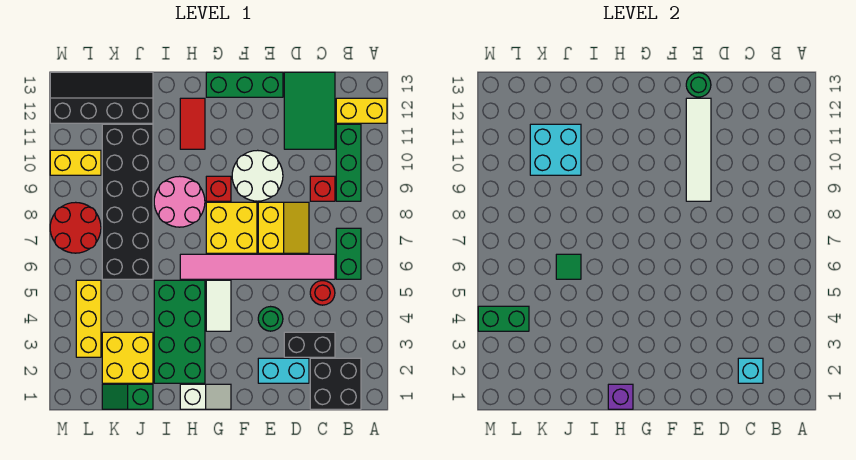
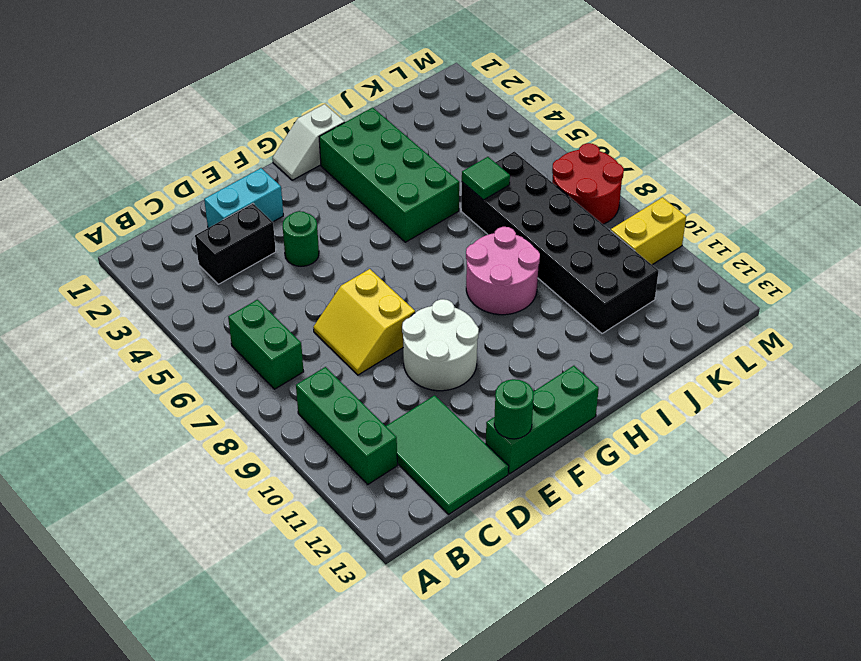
none -> yellow brick A12:B12 level 1
none -> black brick B1:C2 level 1
none -> red round brick C5 level 1
none -> pink tile C6:H6 level 1

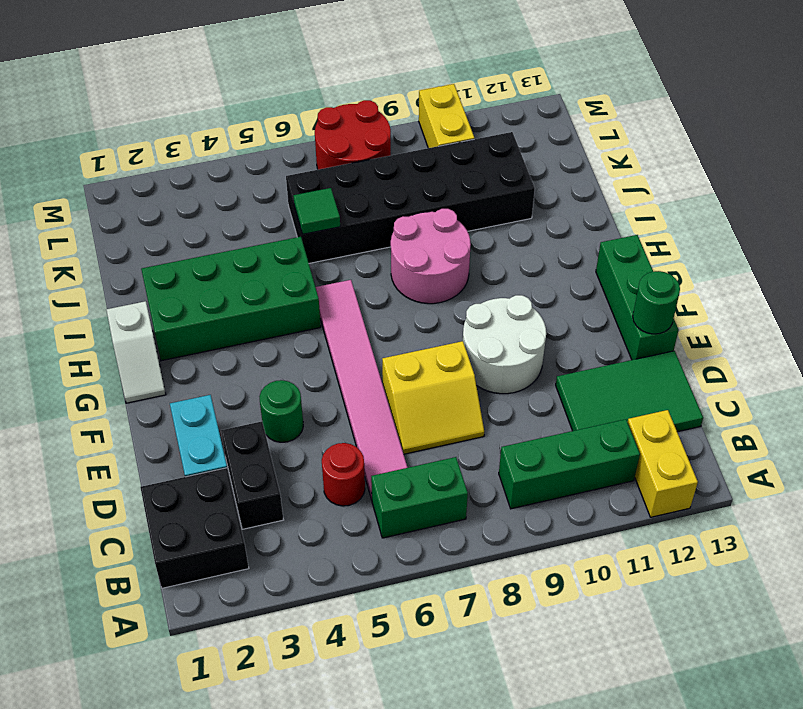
none -> red brick C9 level 1
none -> yellow brick F7:G8 level 1
none -> white tile G4:G5 level 1
none -> red brick G9 level 1

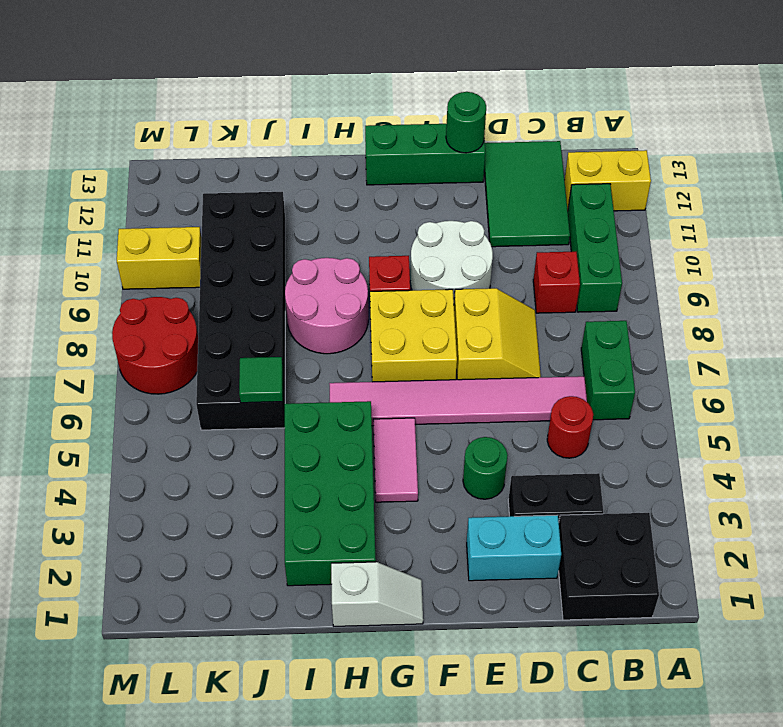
pink tile G4:G5 level 1 -> white tile G4:G5 level 1
none -> red tile H11:H12 level 1
none -> green slope J1:K1 level 1 top J
none -> yellow brick J2:K3 level 1
none -> black slope J12:M13 level 1 top 12

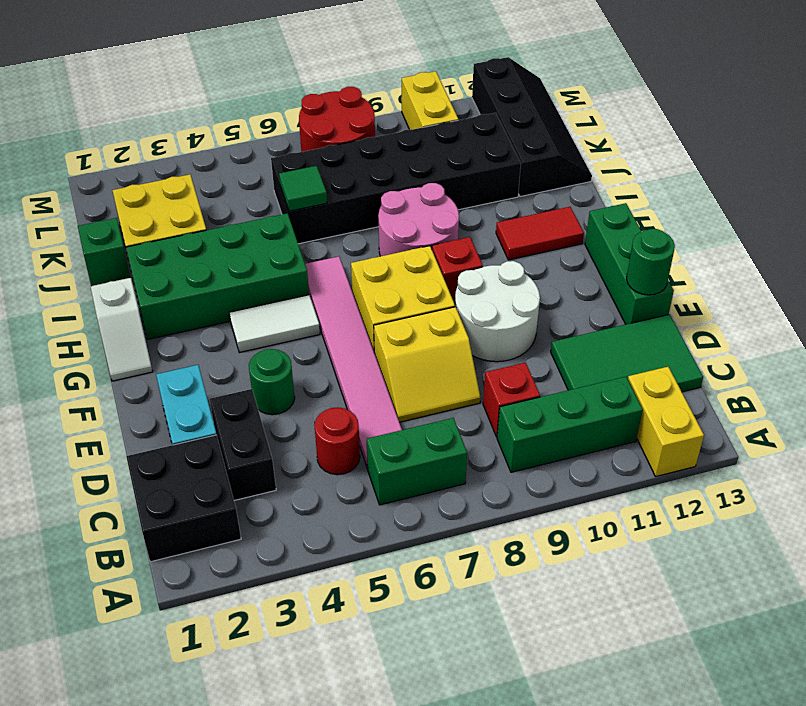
none -> yellow brick L3:L5 level 1
none -> cyan brick C2 level 2
none -> white tile E9:E12 level 2
none -> purple brick H1 level 2

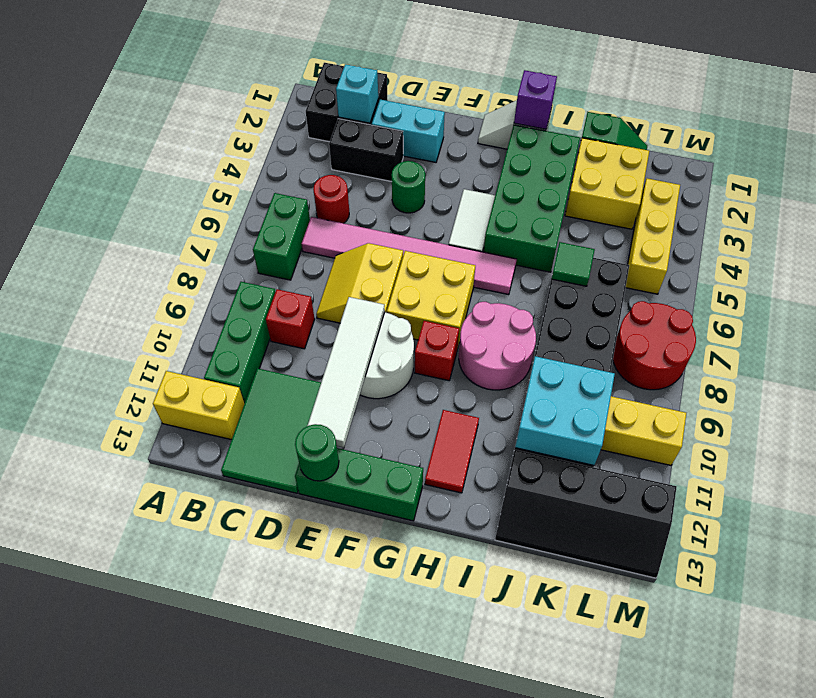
none -> green brick L4:M4 level 2

